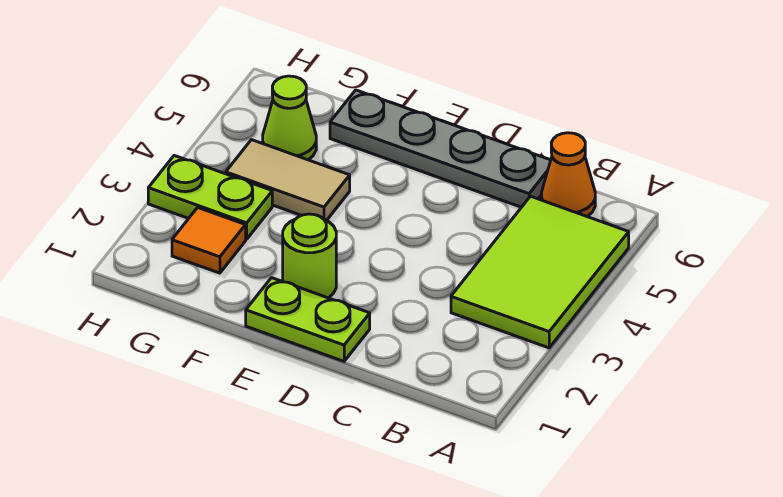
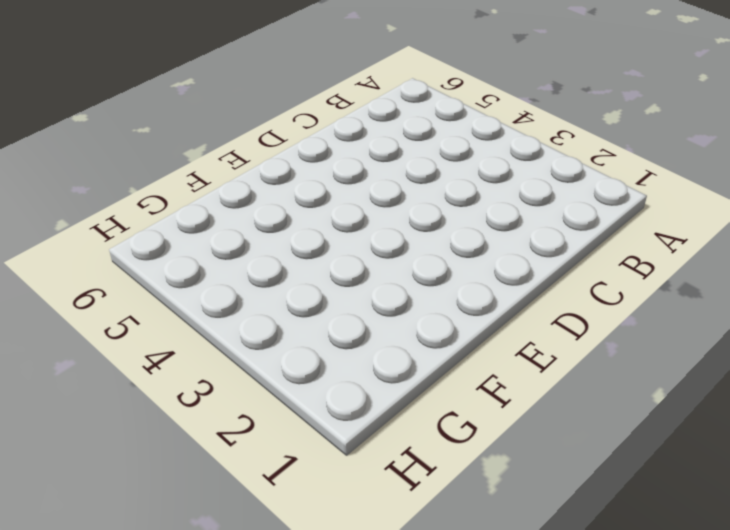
none -> lime tile A3:B5 level 1
none -> orange cone B6 level 1

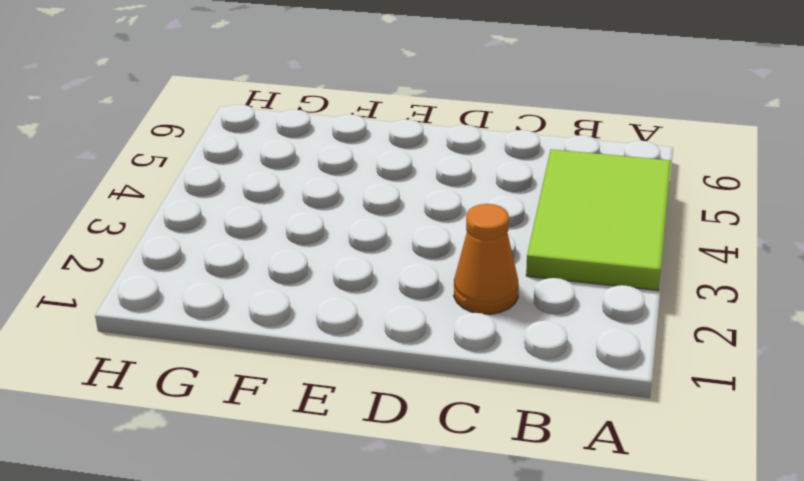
orange cone C2 level 1 -> orange cone B6 level 1
none -> grey plate C6:F6 level 1
none -> lime plate D1:E1 level 1

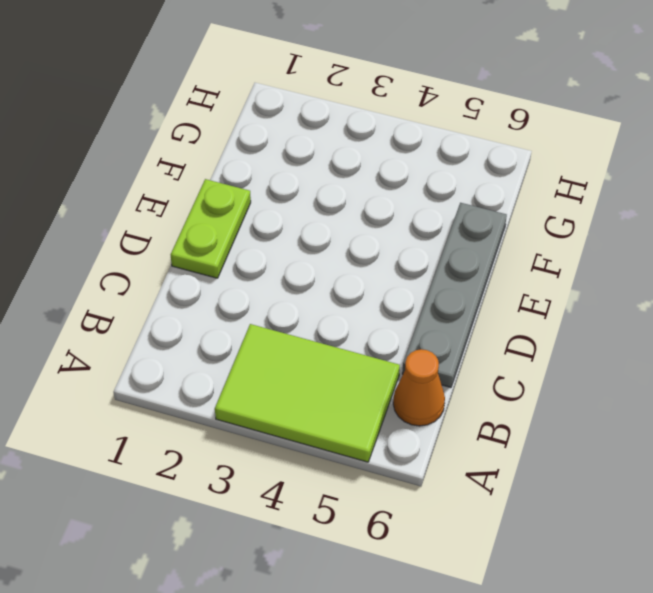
none -> lime round brick E2 level 1
none -> tan tile F4:G4 level 1

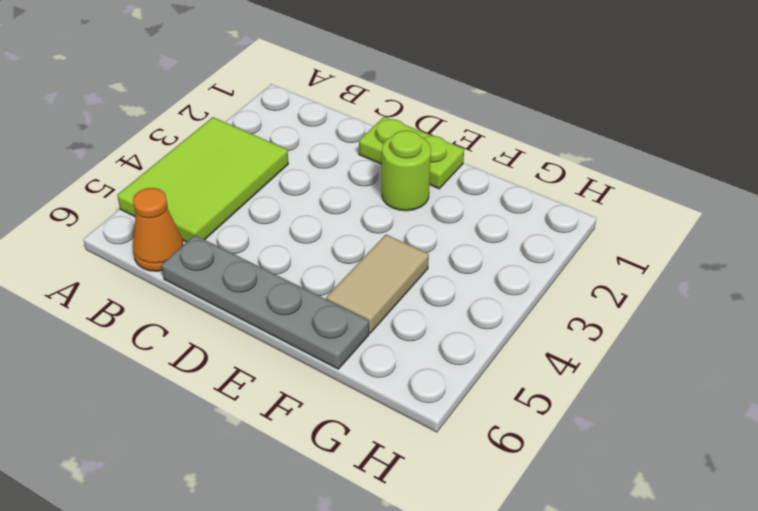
tan tile F4:F5 level 1 -> tan tile F4:G4 level 1
none -> orange tile G2 level 1
none -> lime plate G3:H3 level 1

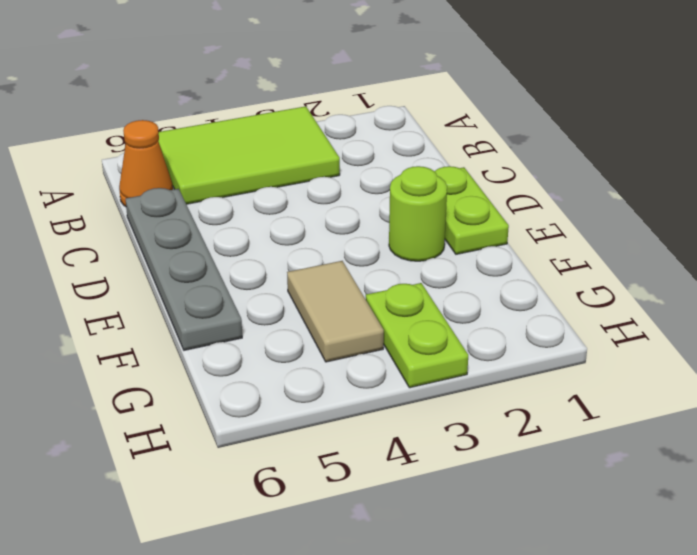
none -> orange tile G2 level 1
none -> lime cone G5 level 1

